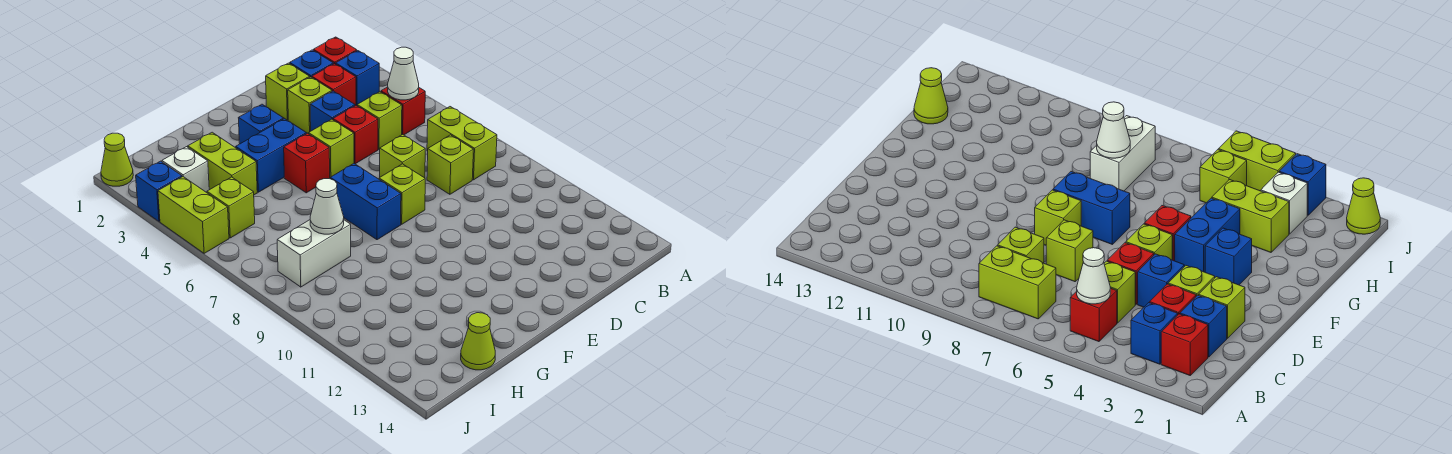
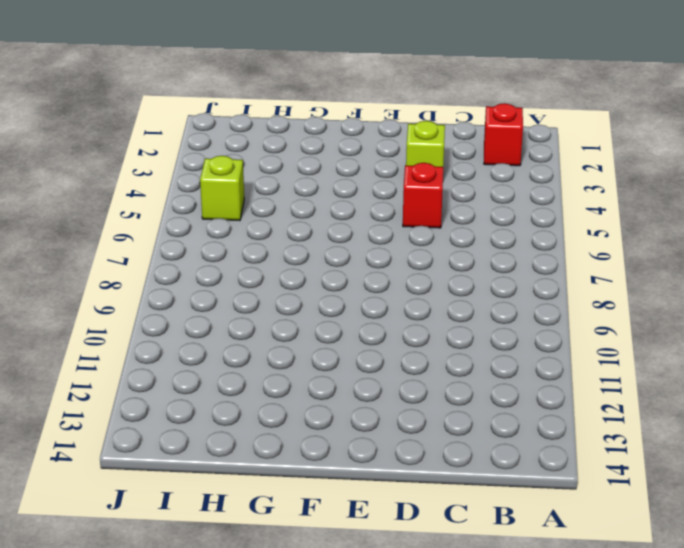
none -> blue brick B3 level 1
none -> red brick B5 level 1
none -> lime brick B7:B8 level 1

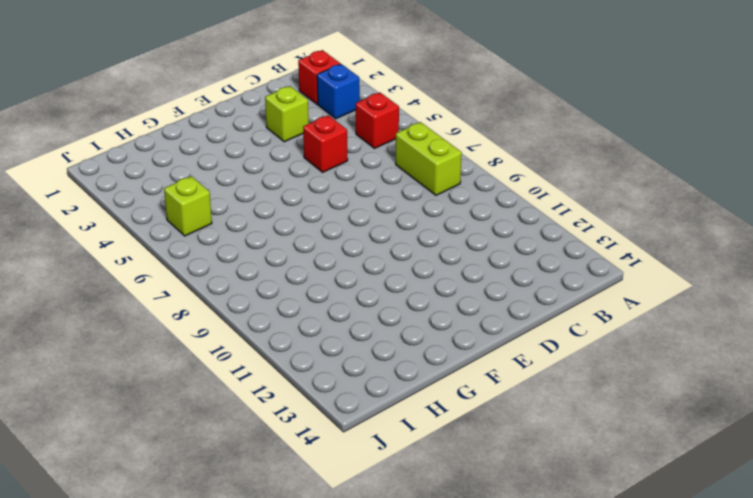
none -> blue brick C2 level 1
none -> red brick C3 level 1
none -> lime brick C5 level 1

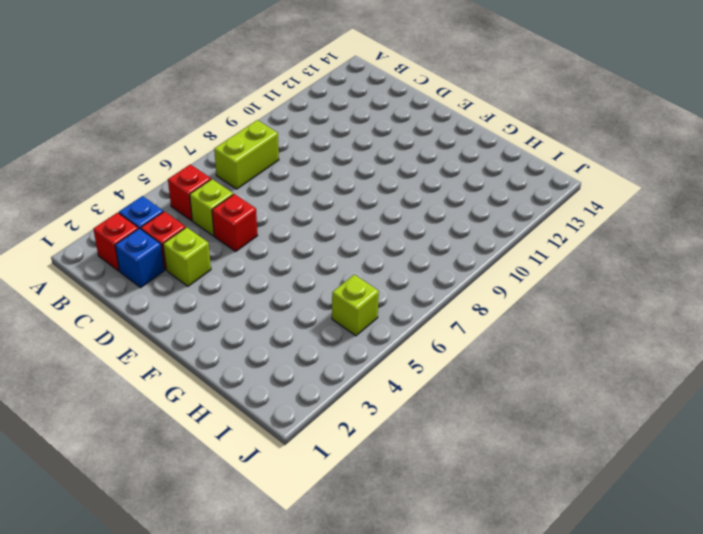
none -> lime brick C8 level 1
none -> lime brick D2 level 1
none -> blue brick D4 level 1

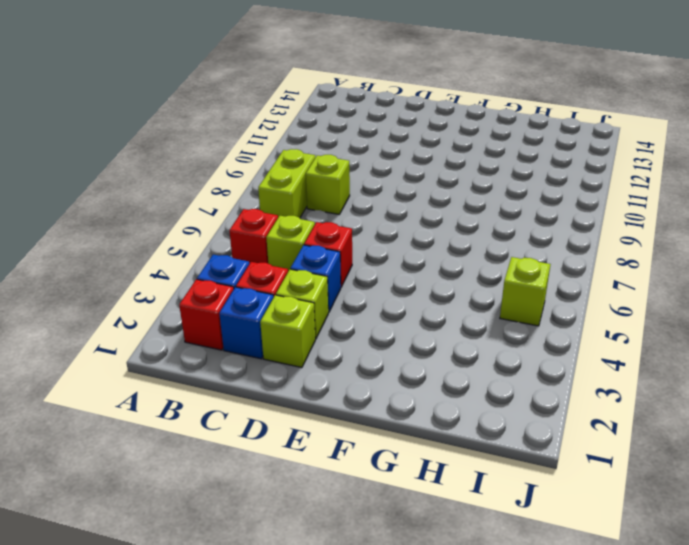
none -> lime brick D7 level 1
none -> lime brick E5 level 1
none -> lime brick E8 level 1

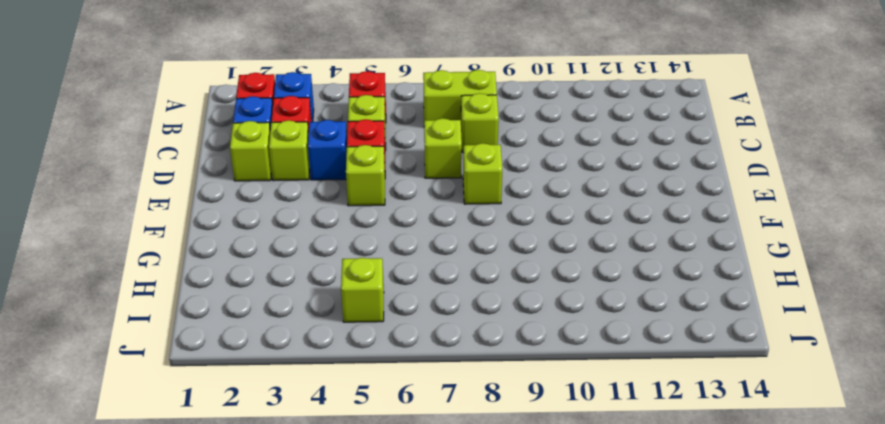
none -> blue brick F3 level 1
none -> blue brick F4:G4 level 1
none -> red brick F5 level 1

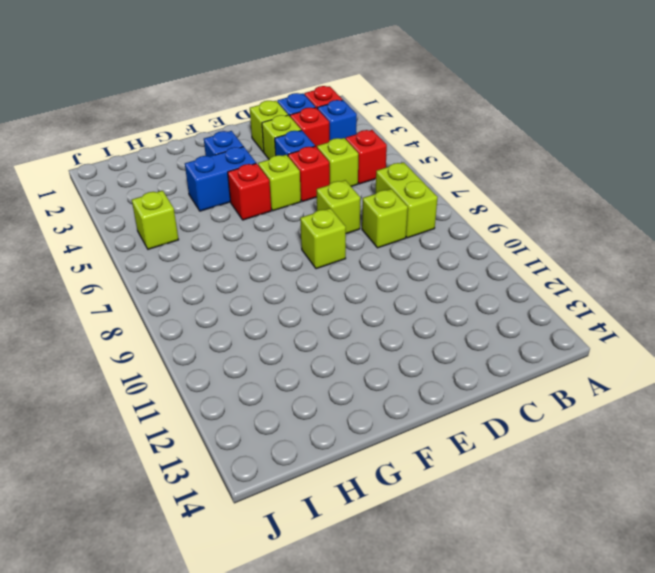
none -> blue brick F7:F8 level 1
none -> lime brick H3:H4 level 1
none -> white brick H8:I8 level 1

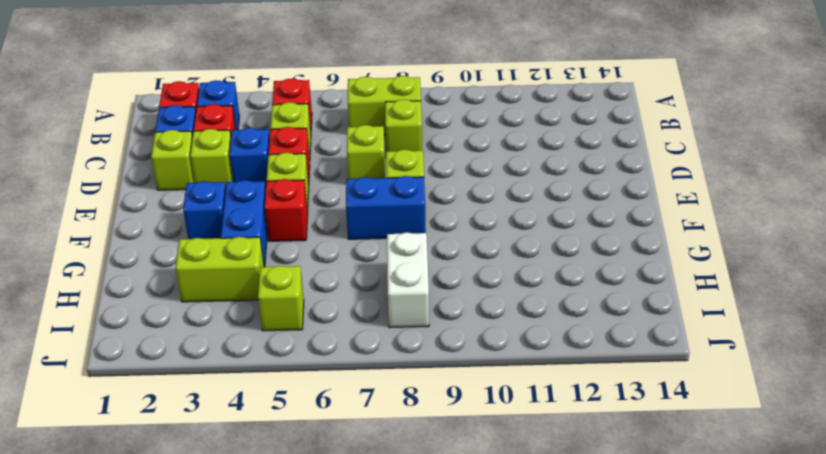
none -> lime cone H14 level 1
none -> white brick I3 level 1
none -> lime cone J1 level 1

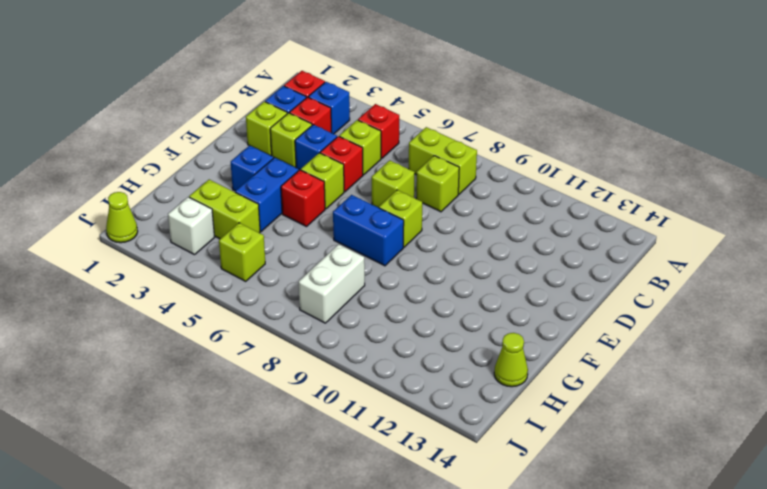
none -> blue brick J3 level 1
none -> lime brick J4:J5 level 1
none -> white cone B5 level 2

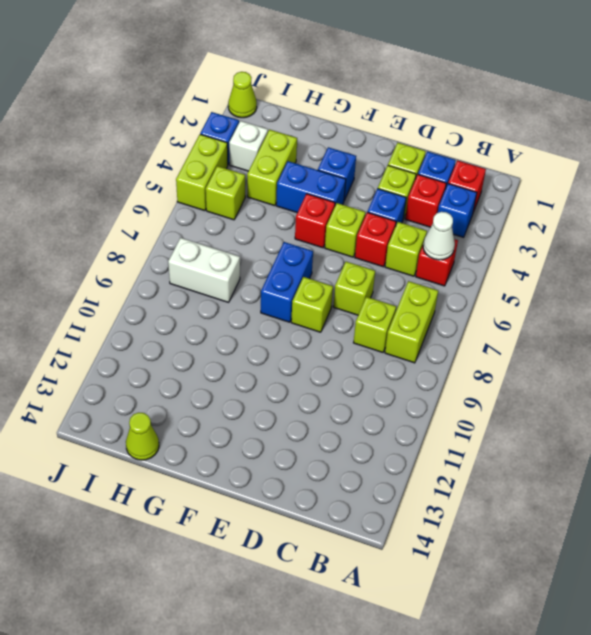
none -> white cone H8 level 2

